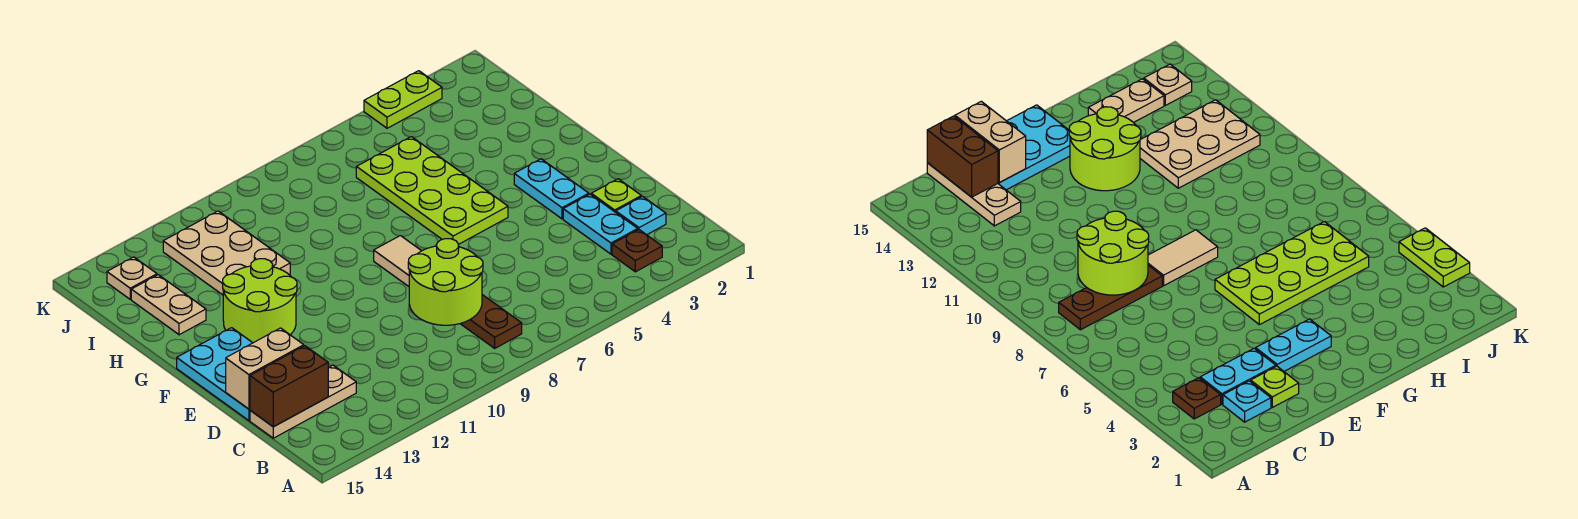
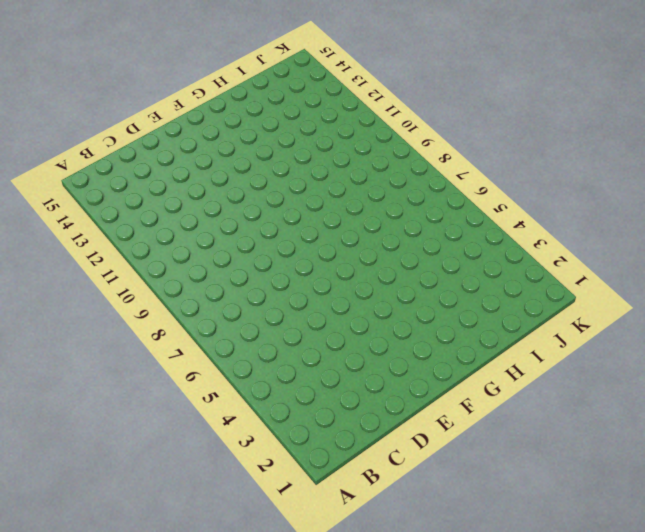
none -> brown plate B3 level 1
none -> brown plate B8:D8 level 1
none -> cyan plate C2 level 1

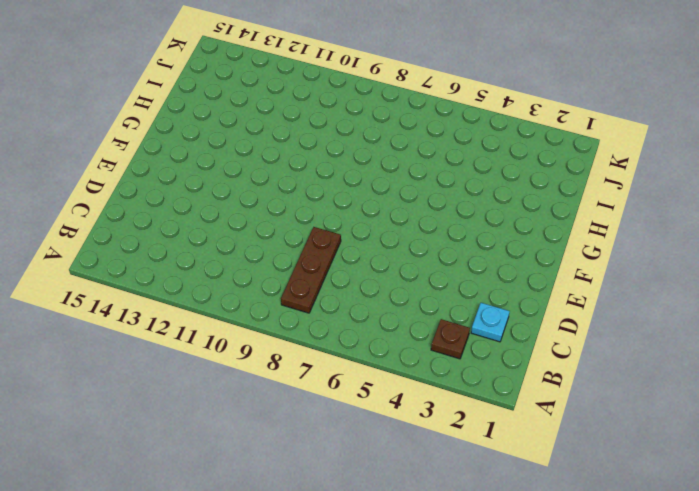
none -> cyan plate C3:D3 level 1
none -> tan plate C13:C15 level 1
none -> lime plate D2 level 1

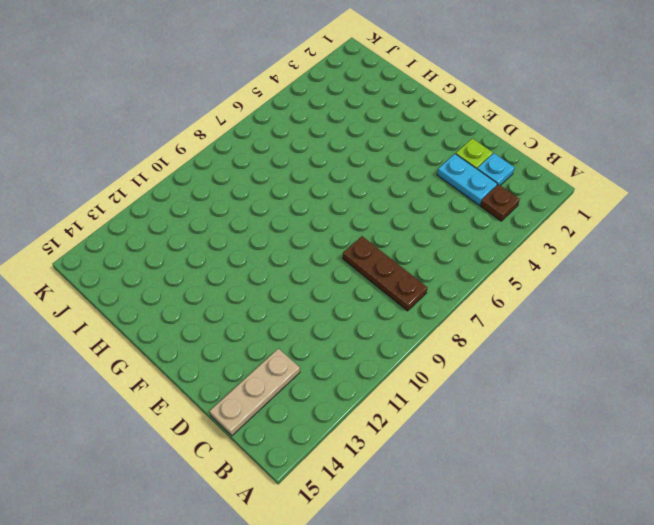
none -> cyan plate D14:F15 level 1
none -> cyan plate E3:F3 level 1
none -> tan tile E8:F8 level 1

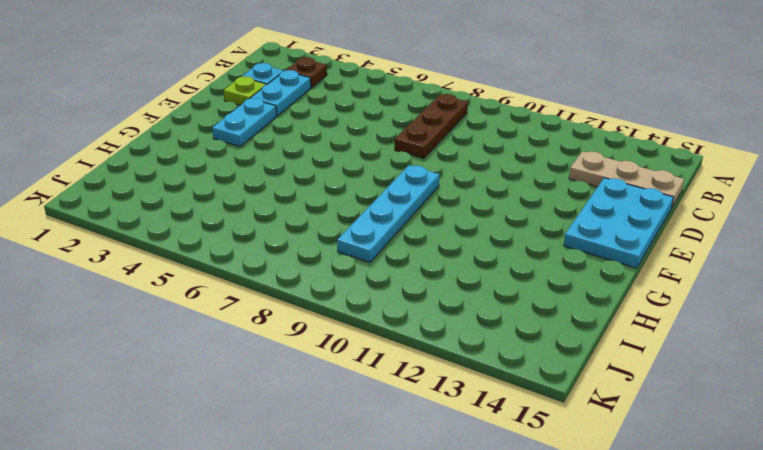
cyan plate F9:I9 level 1 -> none
none -> tan tile E8:F8 level 1
none -> lime plate F5:I6 level 1
none -> lime round brick F12:G13 level 1

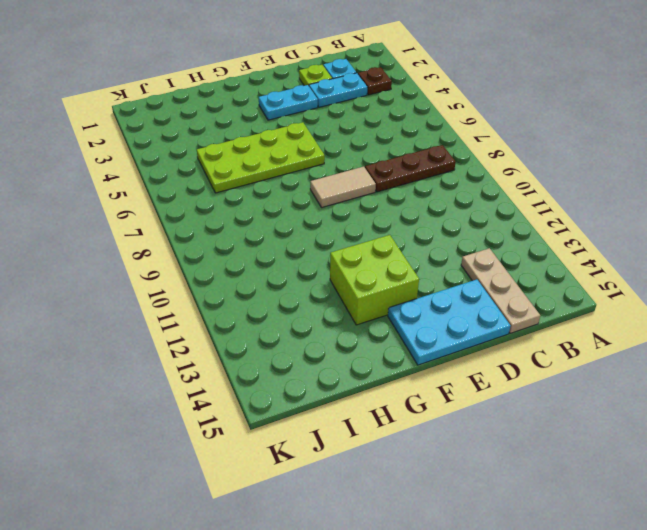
lime brick F12:G13 level 1 -> lime round brick F12:G13 level 1
none -> tan plate H11:J12 level 1
none -> tan plate H14:I14 level 1
none -> tan plate J14 level 1

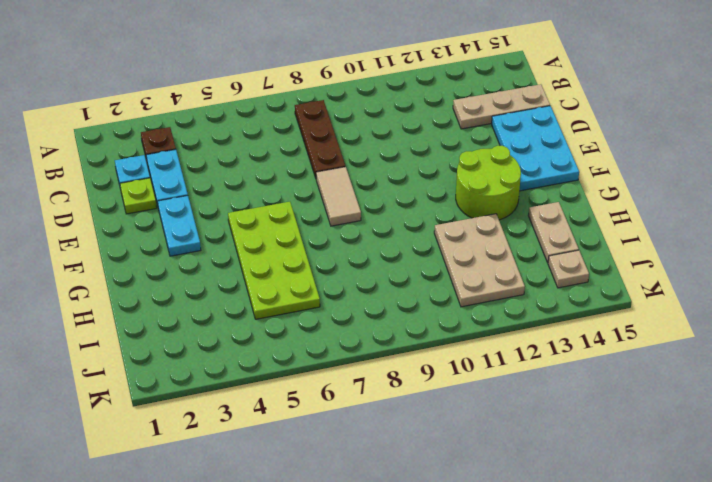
none -> lime plate K3:K4 level 1
none -> lime round brick C8:D9 level 2
none -> brown brick C14:C15 level 2

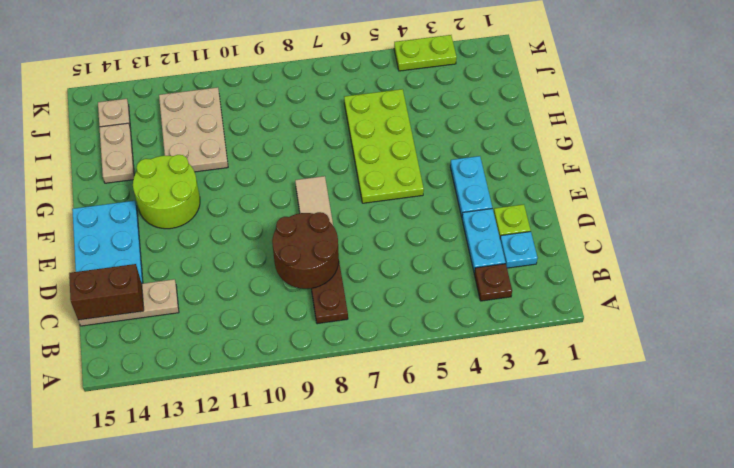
brown round brick C8:D9 level 2 -> lime round brick C8:D9 level 2
none -> tan brick D14:D15 level 2

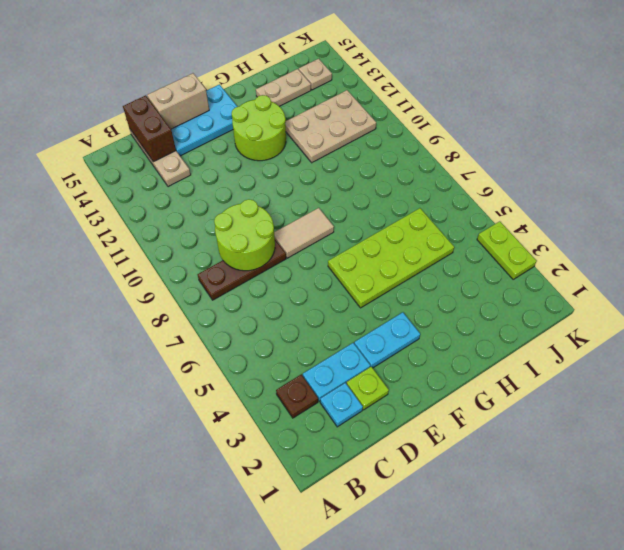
tan brick D15:E15 level 2 -> tan brick D14:D15 level 2

